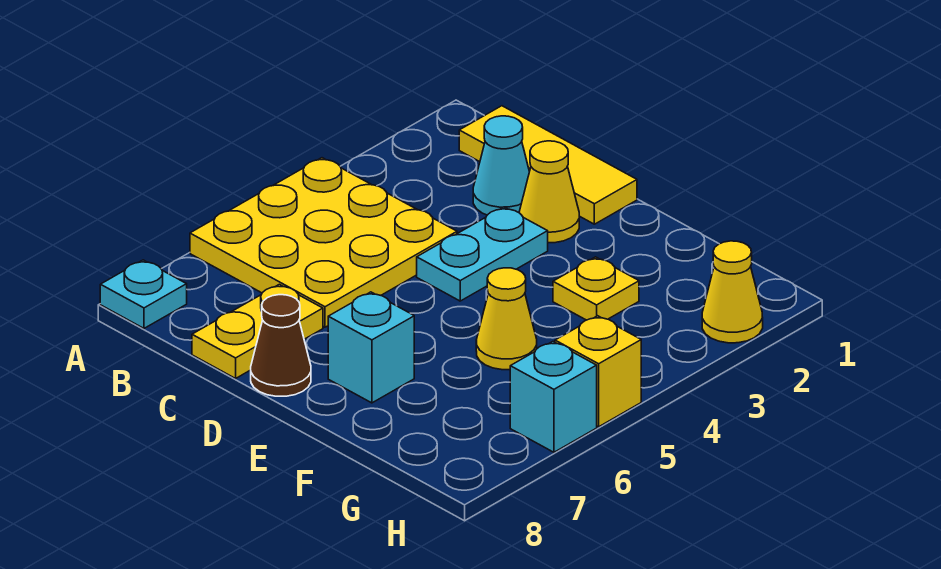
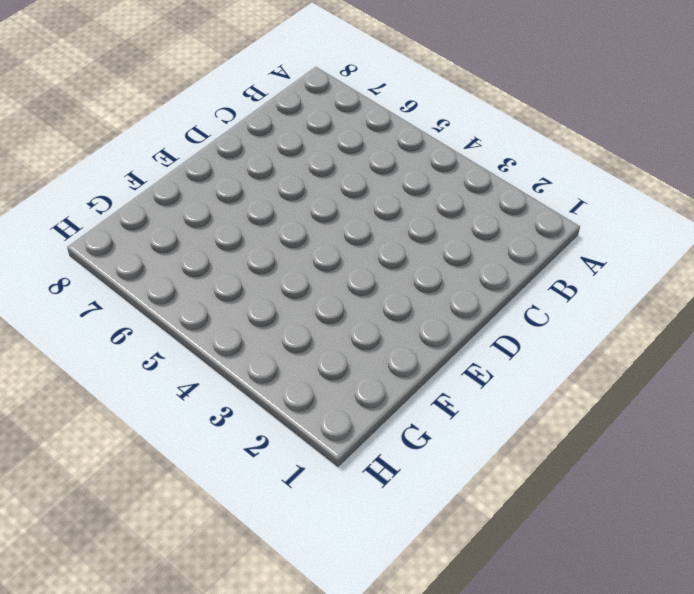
none -> yellow plate A4:C6 level 1
none -> cyan plate A8 level 1
none -> yellow tile B1:D1 level 1

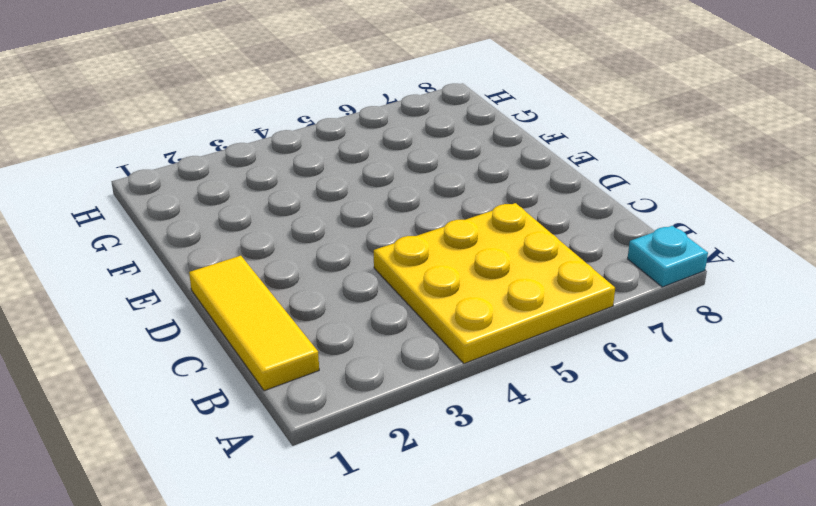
none -> cyan cone C2 level 1
none -> yellow plate C7:C8 level 1
none -> yellow cone D2 level 1

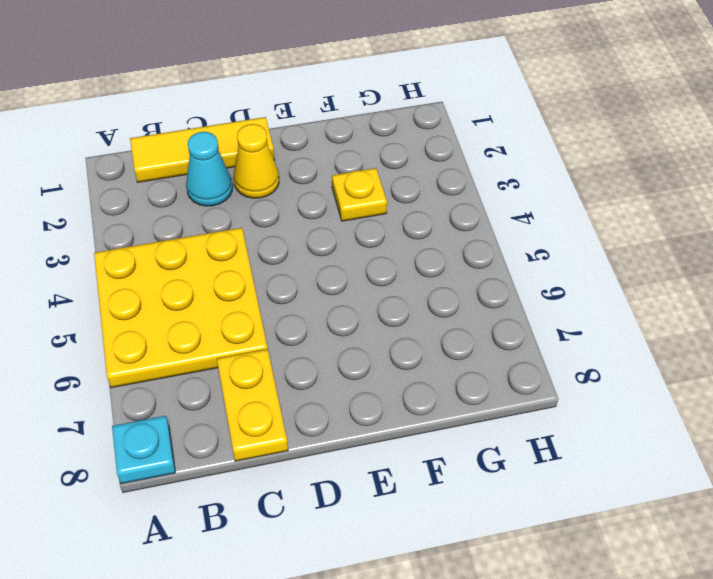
none -> cyan plate D3:D4 level 1
none -> brown cone D8 level 1
none -> cyan brick E7 level 1

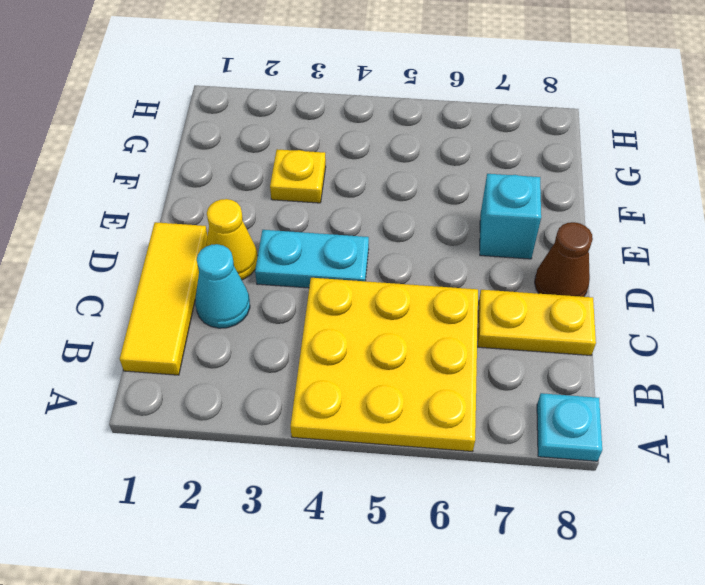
none -> yellow cone F5 level 1
none -> yellow cone H2 level 1
none -> yellow brick H5 level 1

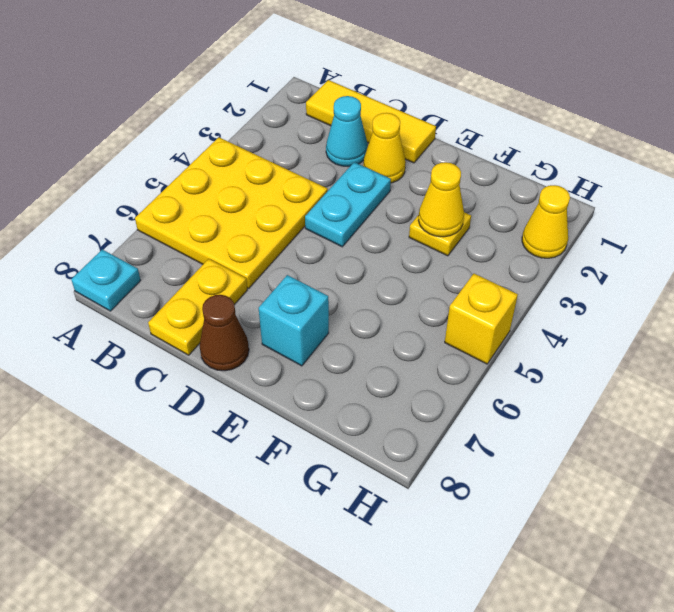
yellow cone F3 level 2 -> yellow cone F5 level 1
none -> cyan brick H6 level 1

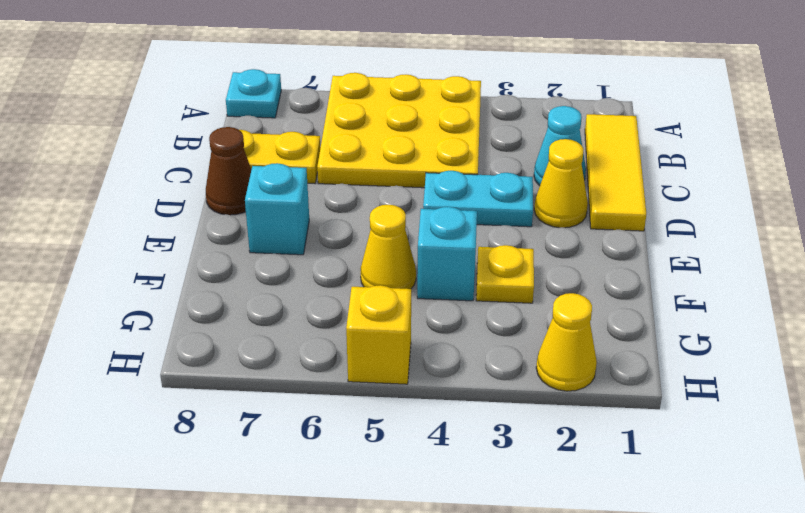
cyan brick F4 level 1 -> cyan brick H6 level 1

